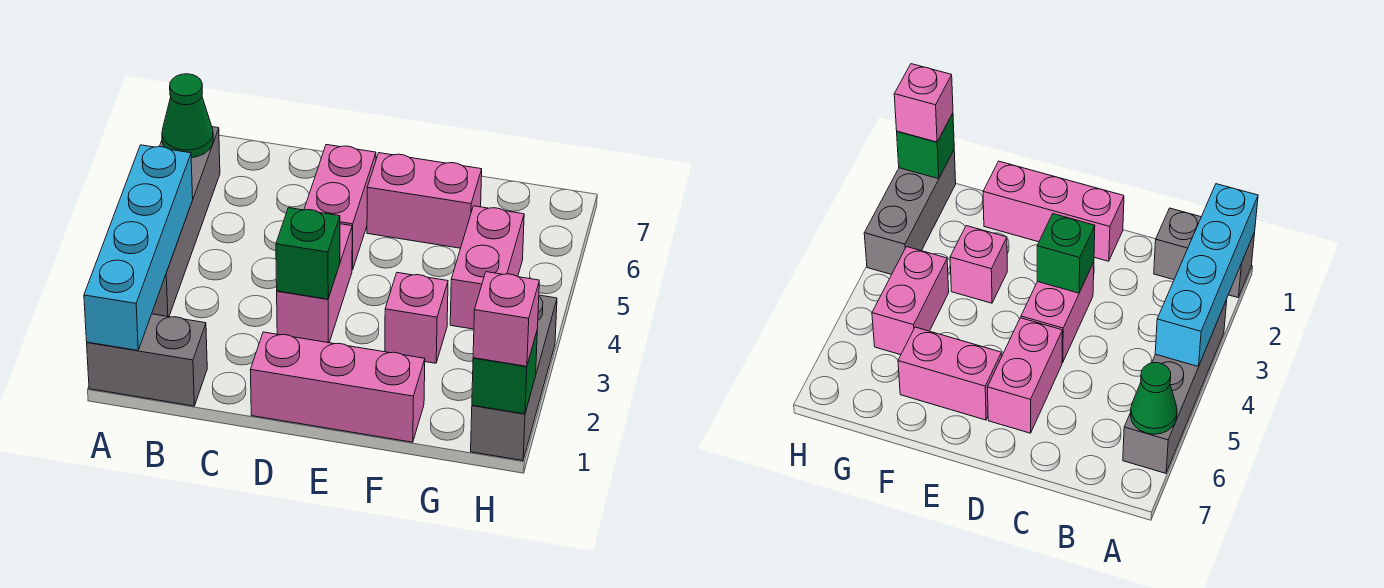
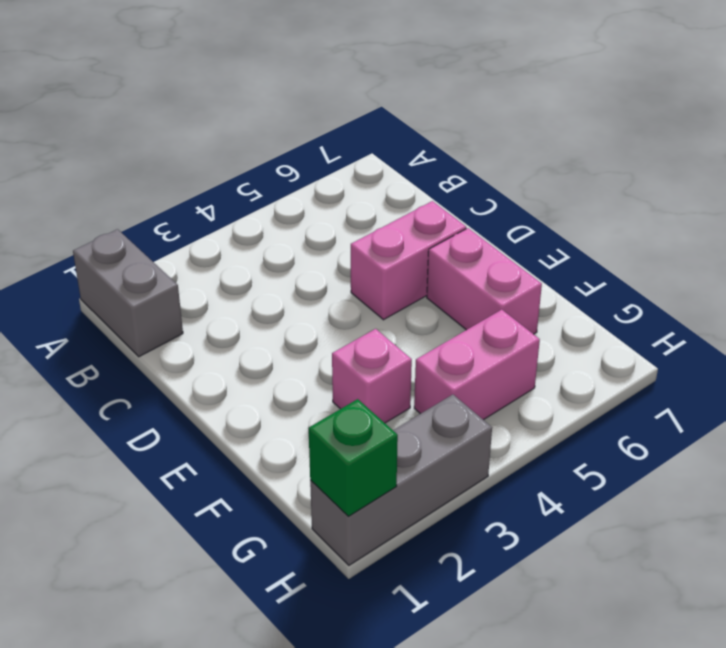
none -> grey brick A3:A6 level 1
none -> pink brick D1:F1 level 1
none -> pink brick D3:D4 level 1

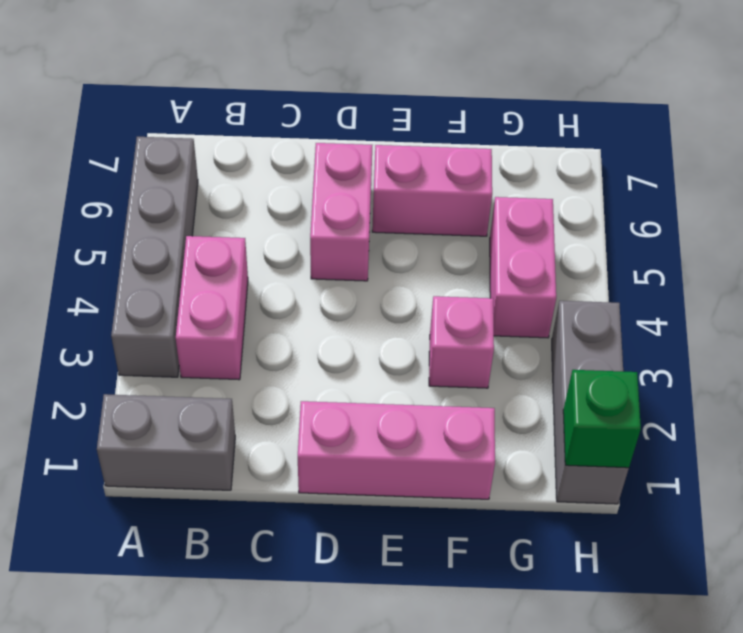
pink brick B3:B4 level 1 -> pink brick D3:D4 level 1
none -> cyan brick A1:A4 level 2
none -> green cone A6 level 2
none -> green brick D3 level 2

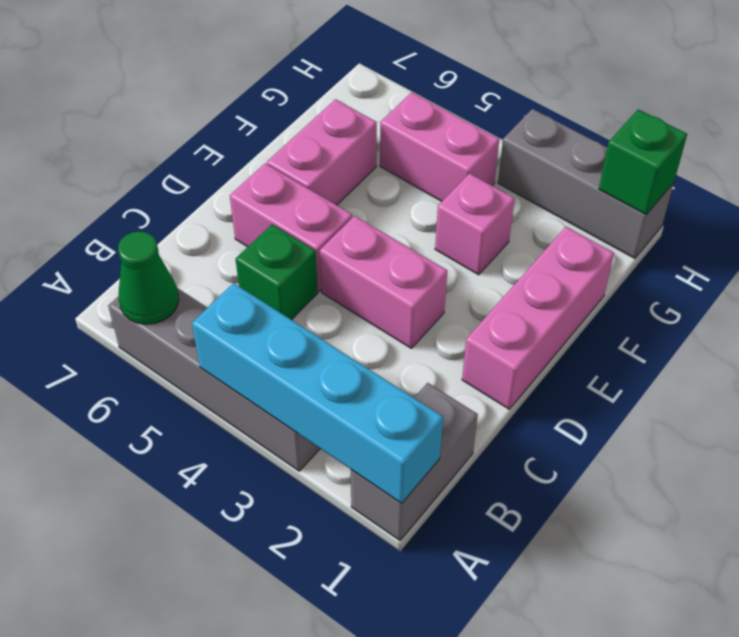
green brick C5 level 1 -> green brick D3 level 2
none -> pink brick H1 level 3

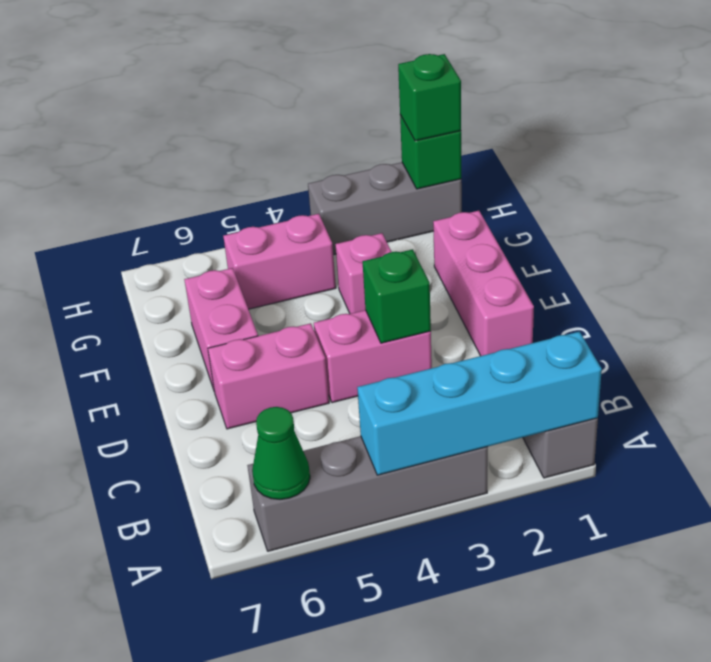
green brick H1 level 3 -> pink brick H1 level 3

